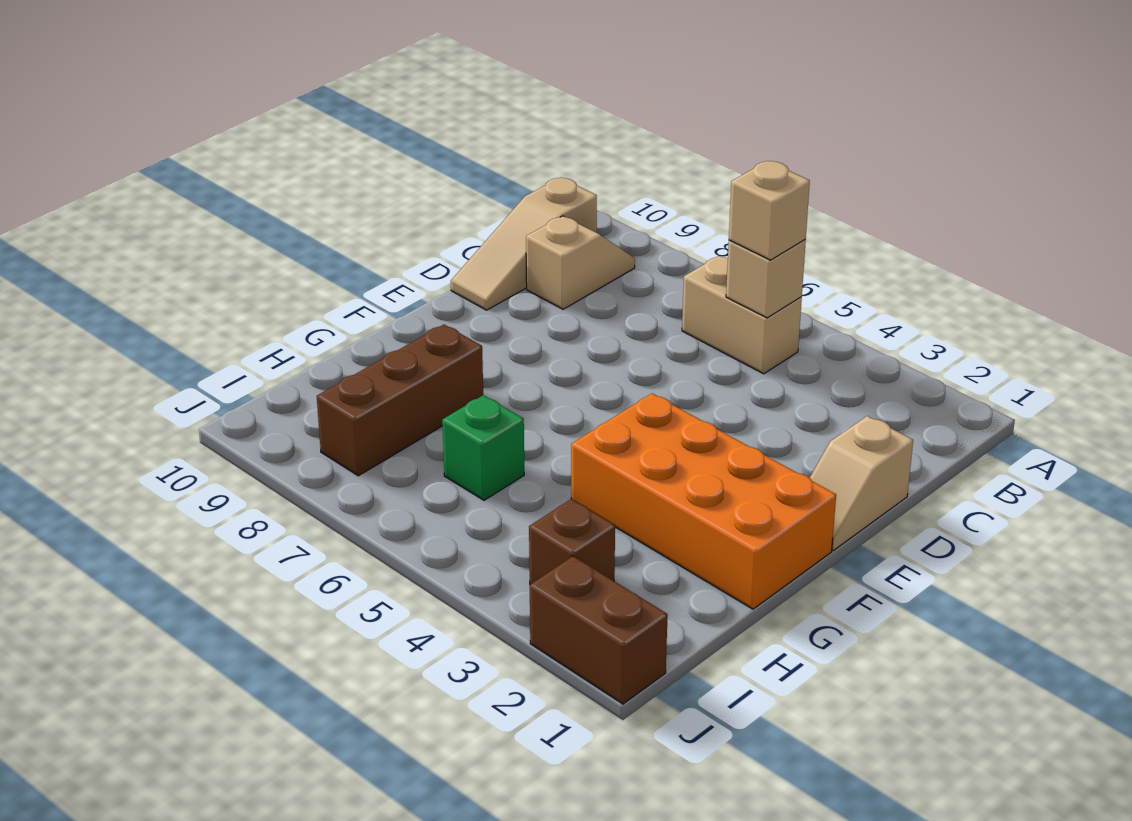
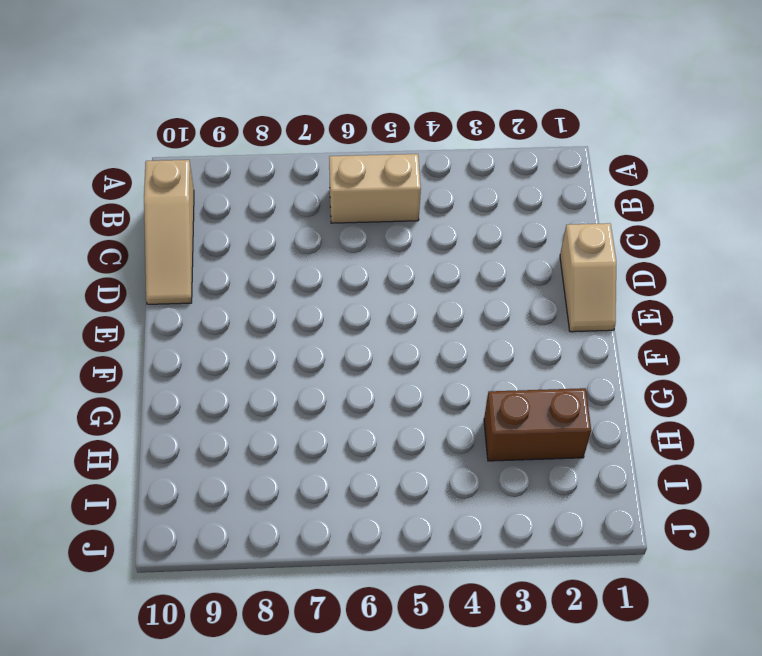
brown brick H2:H3 level 1 -> brown brick J1:J2 level 1
none -> tan slope B9:C9 level 1 top C
none -> orange brick F1:G4 level 1

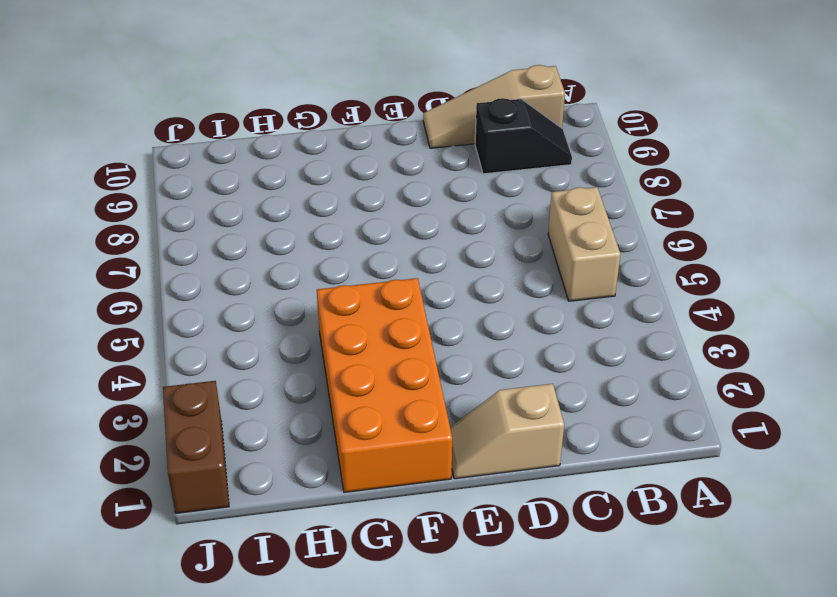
black slope B9:C9 level 1 top C -> tan slope B9:C9 level 1 top C
none -> brown brick G8:I8 level 1
none -> green brick H6 level 1

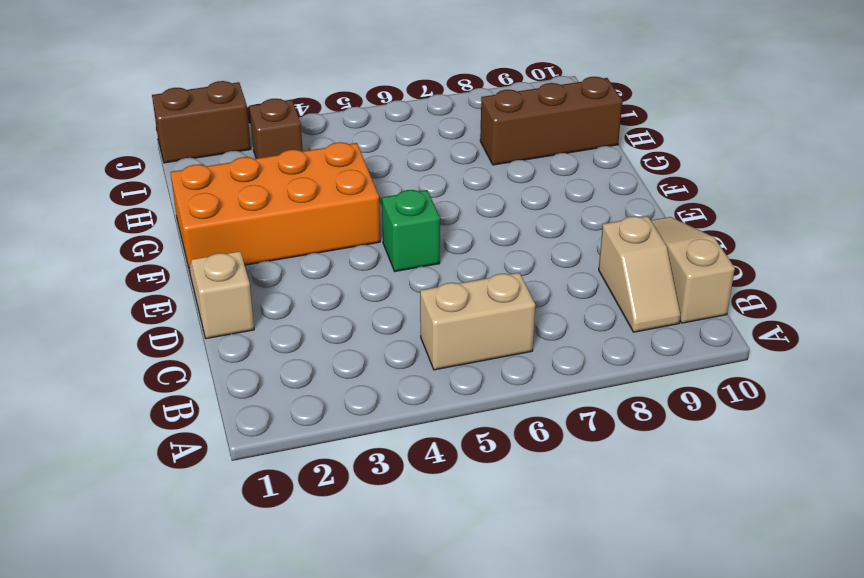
green brick E5 level 1 -> green brick H6 level 1
brown brick H8:H10 level 1 -> brown brick G8:I8 level 1
none -> tan brick B5 level 2
none -> tan brick B5 level 3

